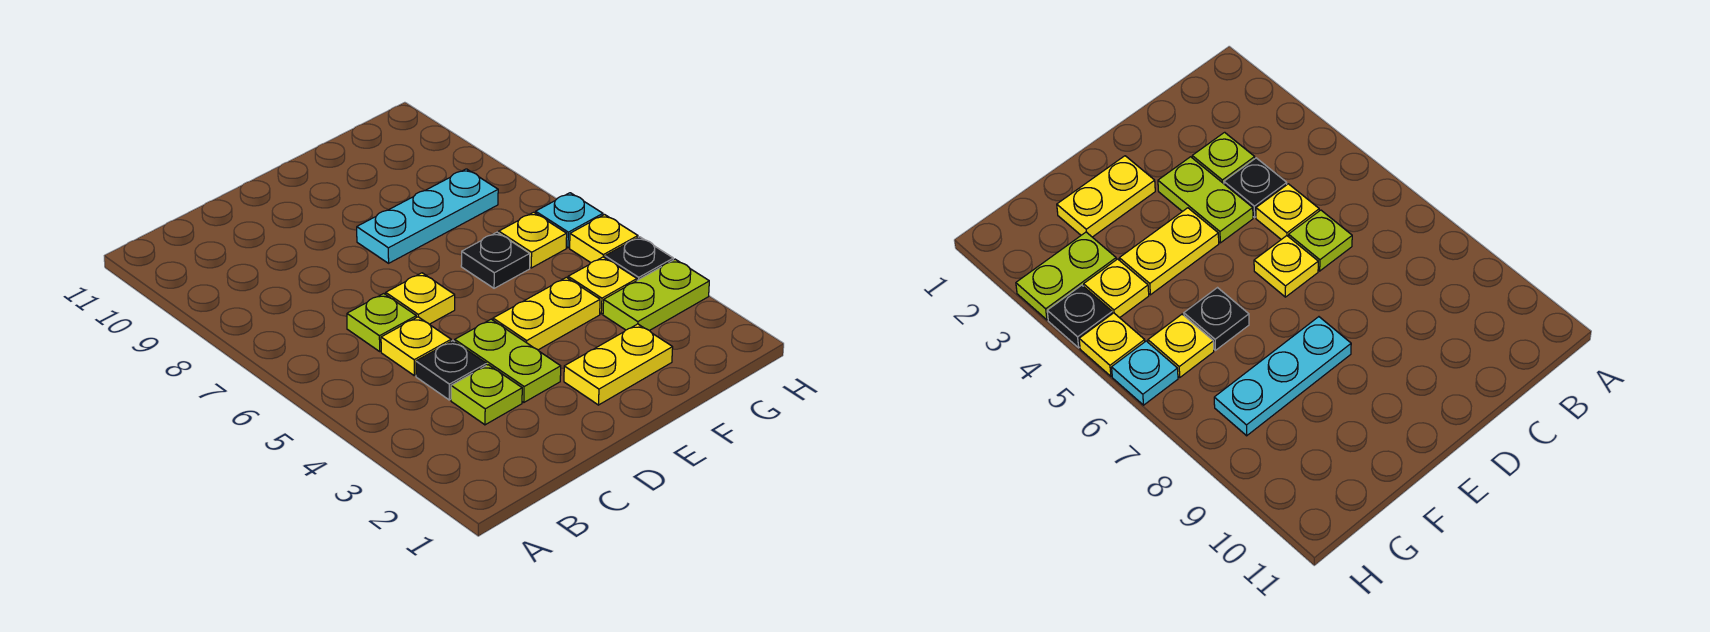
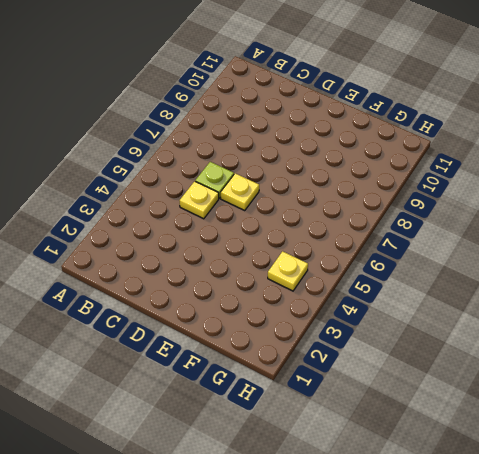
none -> lime plate C3 level 1
none -> black plate C4 level 1
none -> lime plate D3:D4 level 1

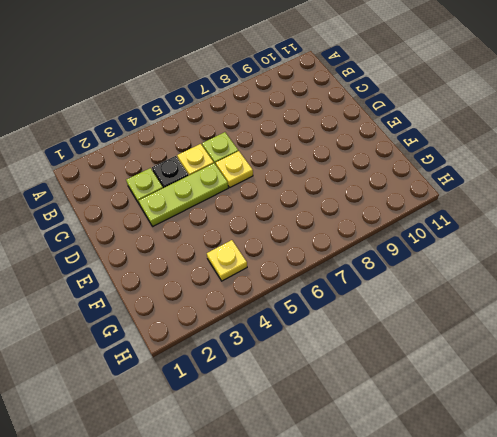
lime plate D3:D5 level 1 -> lime plate D3:D4 level 1
none -> yellow plate E2:F2 level 1
none -> yellow plate E4:F4 level 1
none -> cyan plate E8:G8 level 1

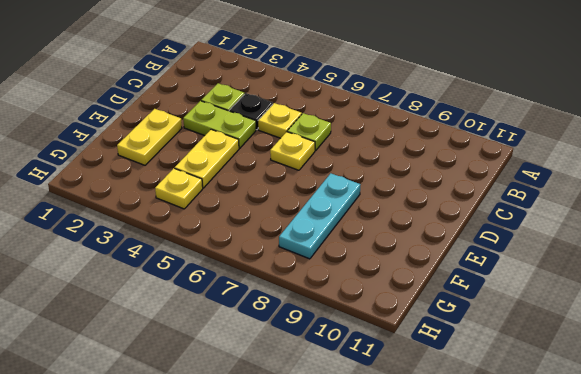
none -> black plate F6 level 1
none -> lime plate G3:H3 level 1
none -> yellow plate G6 level 1

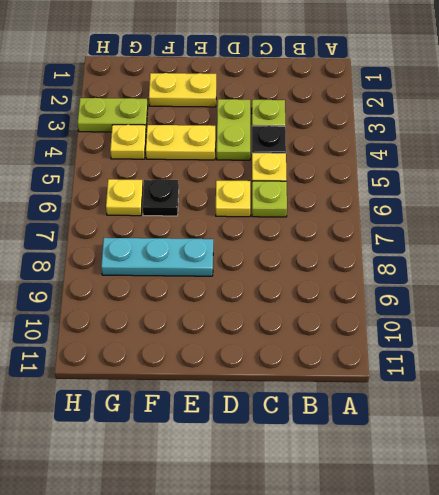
none -> black plate H4 level 1
none -> yellow plate H5 level 1
none -> cyan plate H6 level 1

